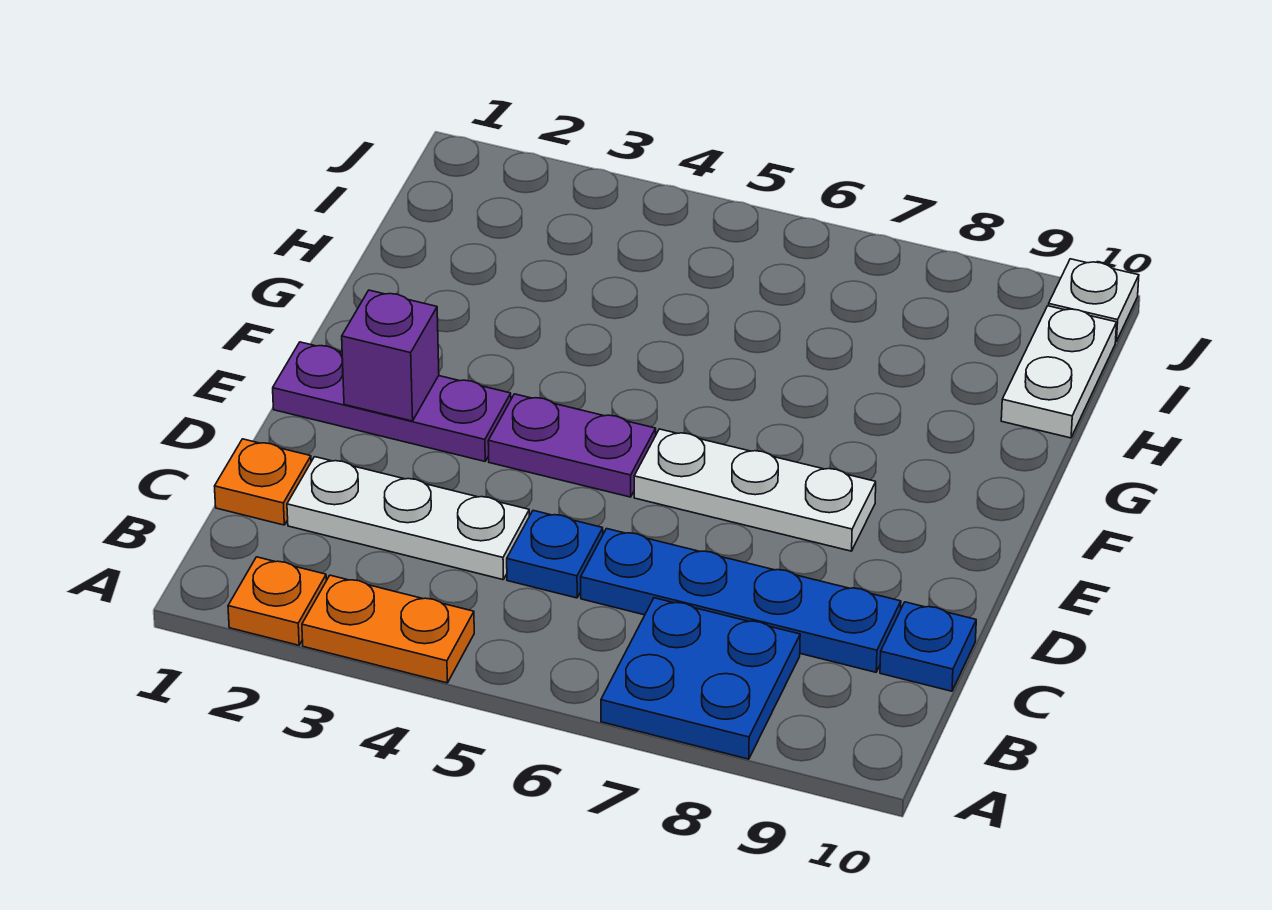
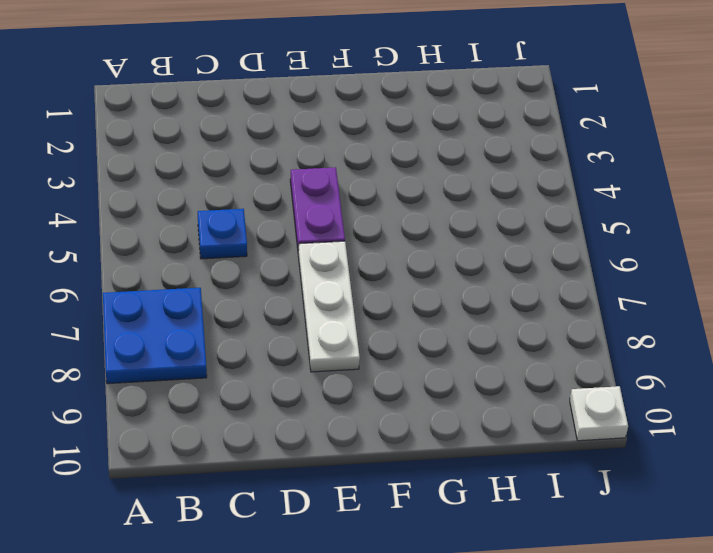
none -> orange plate A2 level 1
none -> orange plate A3:A4 level 1
none -> orange plate C1 level 1

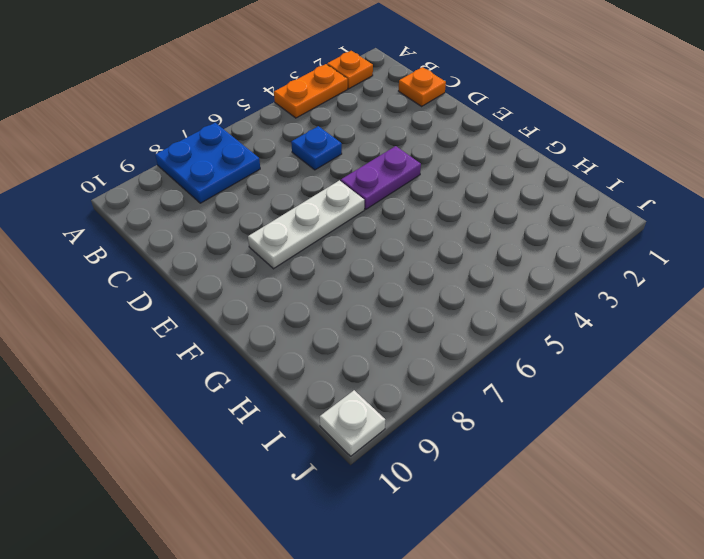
none -> white plate C2:C4 level 1
none -> blue plate C6:C9 level 1
none -> blue plate C10 level 1

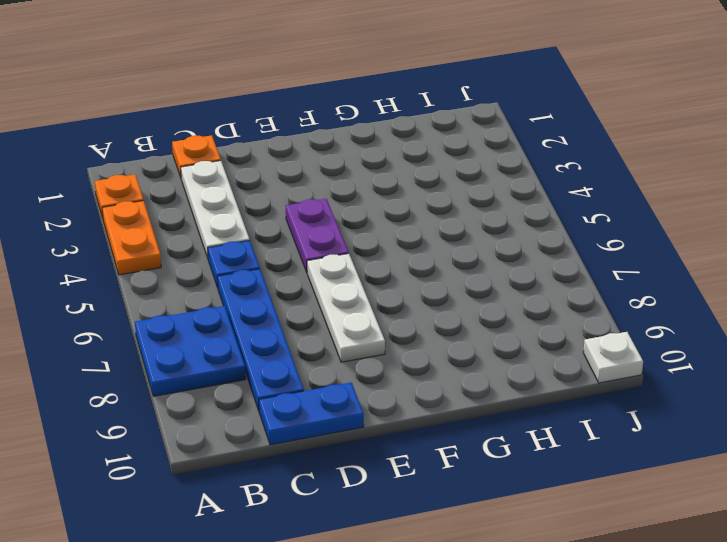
blue plate C10:D10 level 1 -> blue plate C10 level 1
none -> purple plate E1:E3 level 1
none -> white plate H10:I10 level 1
none -> purple brick E2 level 2

